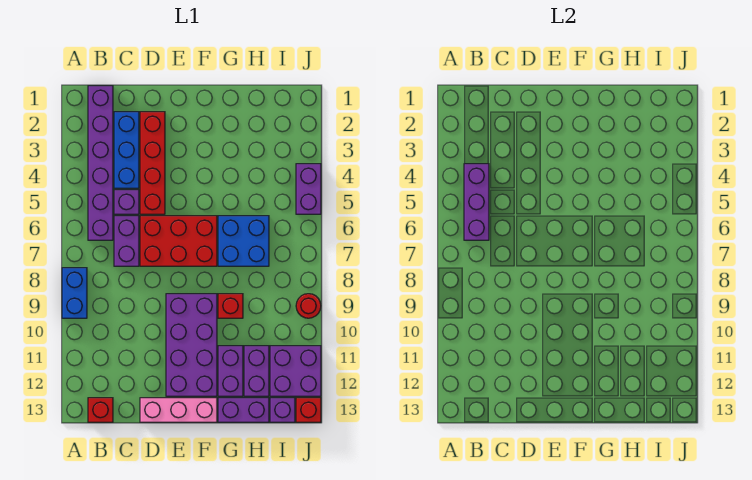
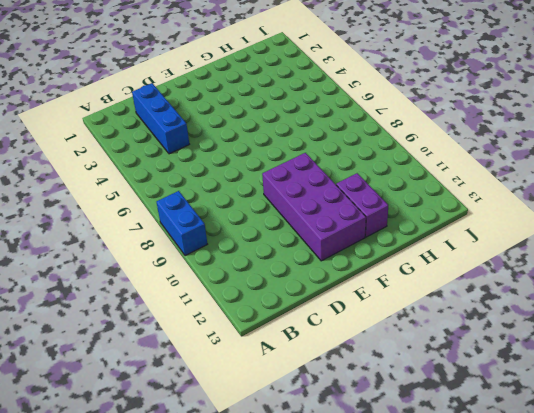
none -> purple brick B1:B6 level 1
none -> red brick B13 level 1
none -> purple brick C5 level 1

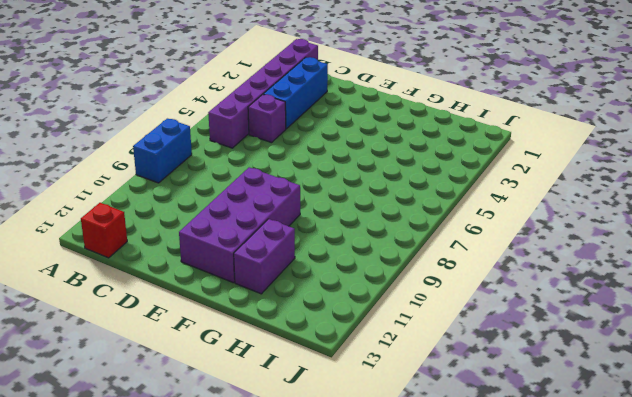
none -> purple brick C6:C7 level 1
none -> red brick D2:D5 level 1
none -> red brick D6:F7 level 1

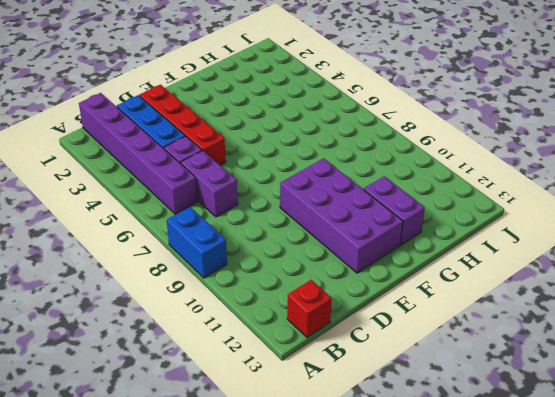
none -> red brick D6:F7 level 1
none -> pink brick D13:F13 level 1
none -> blue brick G6:H7 level 1

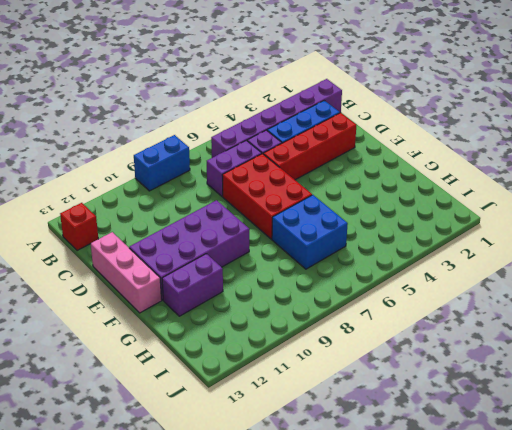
none -> red brick G9 level 1
none -> purple brick G13:H13 level 1
none -> purple brick H11:H12 level 1

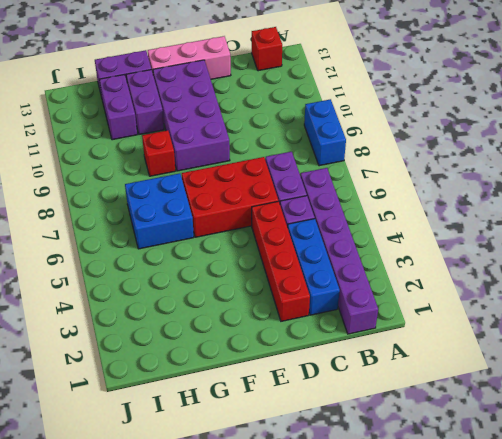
none -> purple brick I11:J12 level 1
none -> purple brick I13 level 1
none -> purple brick J4:J5 level 1

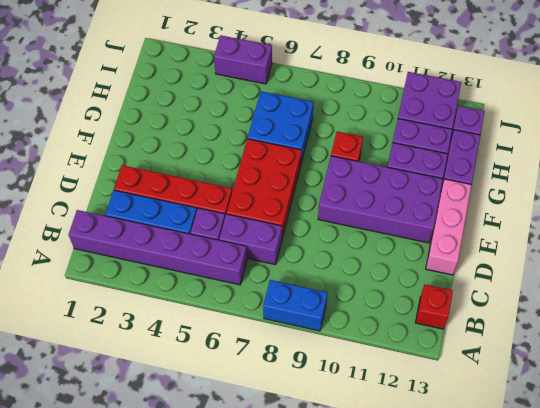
none -> red round brick J9 level 1
none -> red brick J13 level 1
none -> purple brick B4:B6 level 2

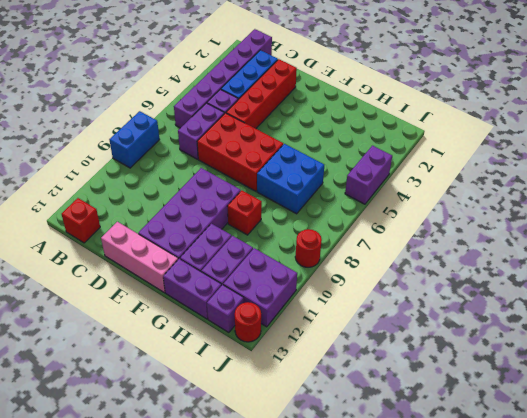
red round brick J13 level 1 -> red brick J13 level 1
none -> purple brick B4:B6 level 2

